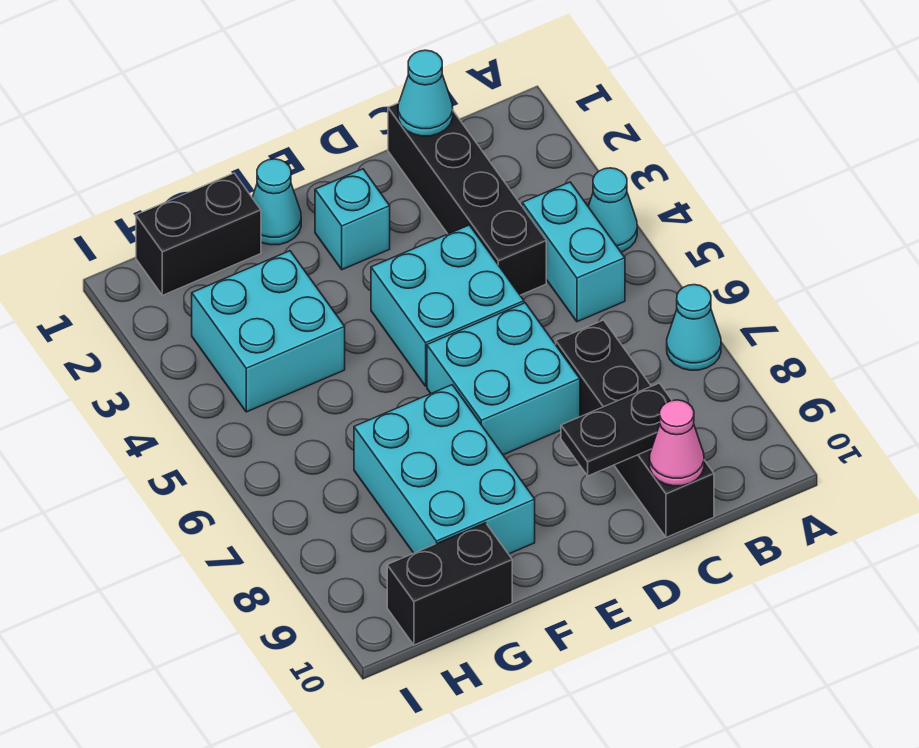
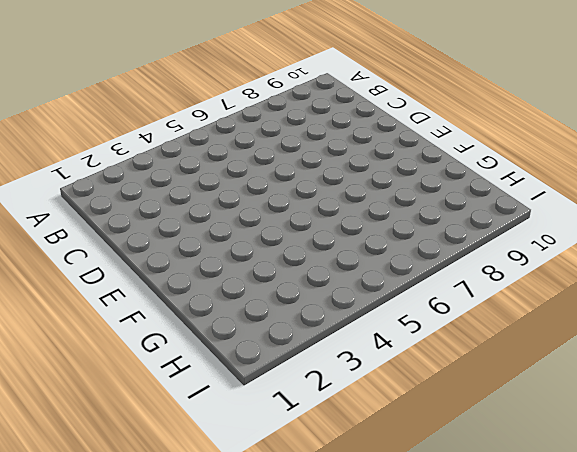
none -> cyan cone A4 level 1
none -> cyan cone A7 level 1
none -> cyan brick B4:B5 level 1

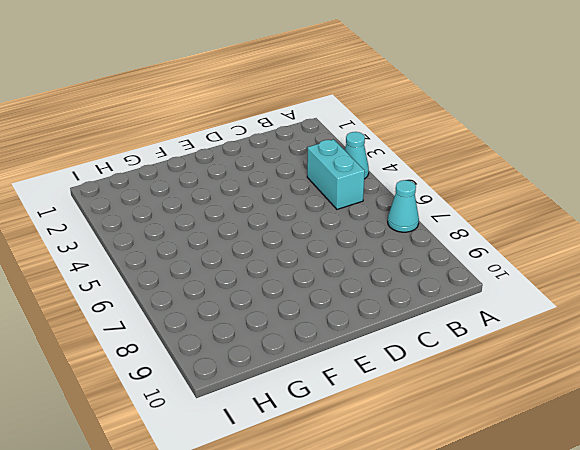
none -> black brick C1:C4 level 1
none -> black brick C7:C10 level 1
none -> cyan brick D4:E5 level 1

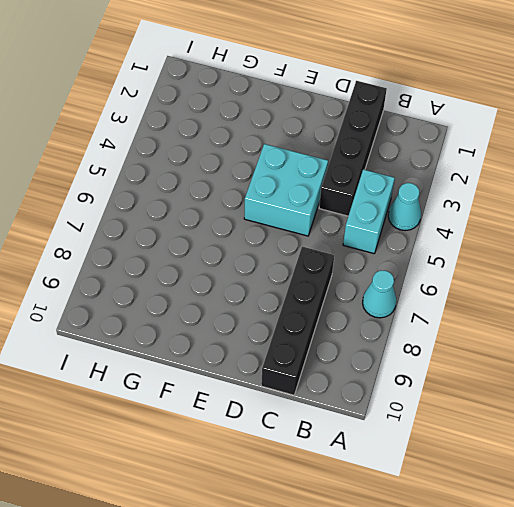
none -> cyan brick D6:E7 level 1
none -> cyan brick E2 level 1
none -> cyan cone F1 level 1

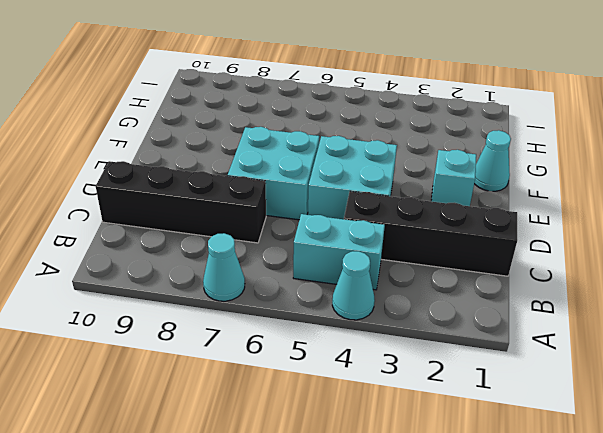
none -> cyan brick F7:G9 level 1
none -> black brick G1:H1 level 1
none -> cyan brick G3:H4 level 1

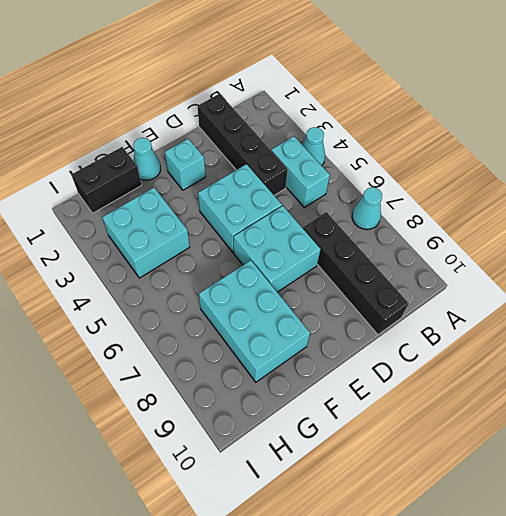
none -> black brick G10:H10 level 1
none -> cyan cone C1 level 2
none -> black plate C9:D9 level 2

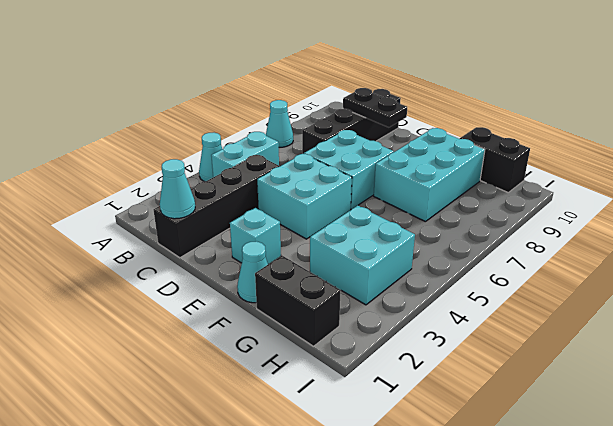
none -> pink cone C10 level 2

